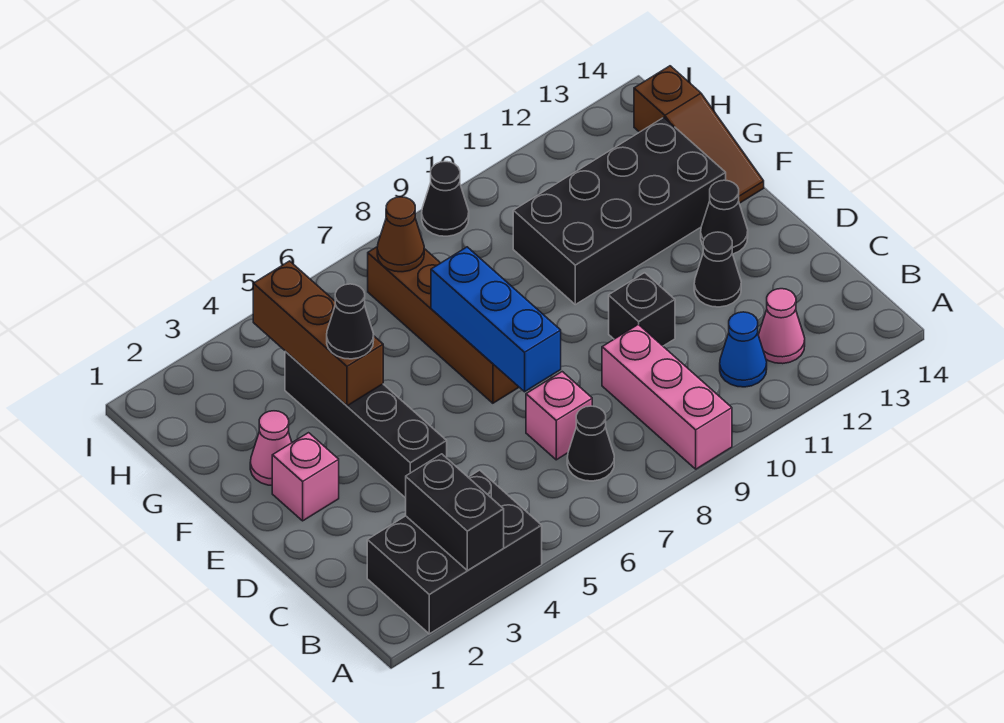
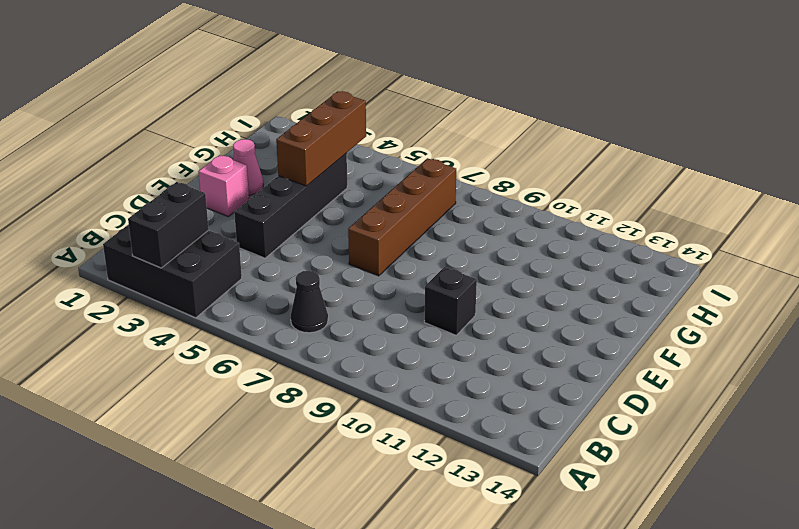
none -> pink brick A9:C9 level 1
none -> blue cone B11 level 1
none -> pink cone B12 level 1

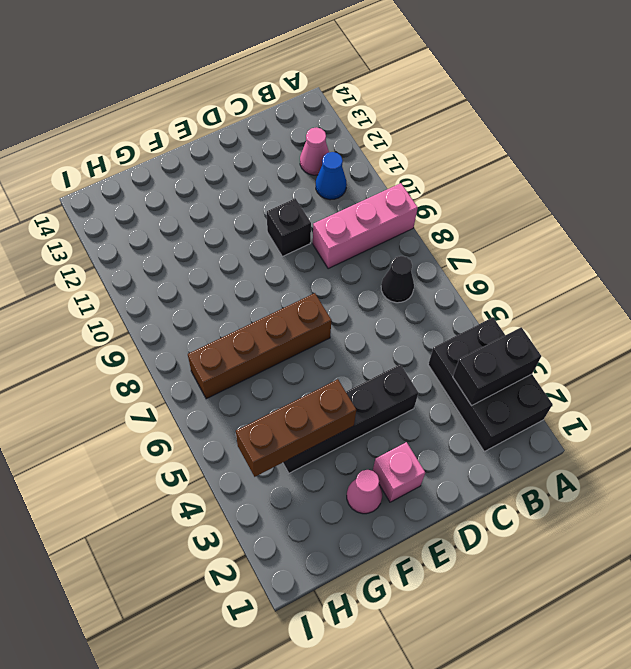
none -> pink brick C7 level 1
none -> black cone D12 level 1
none -> black cone E13 level 1

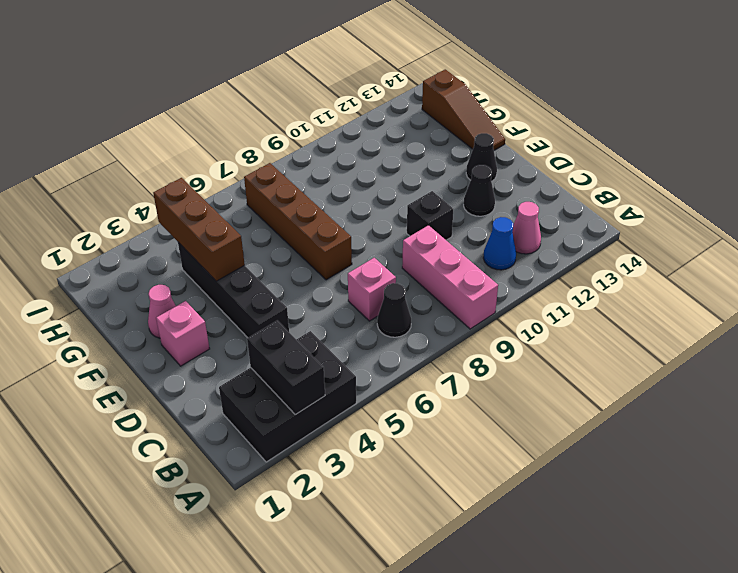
none -> black brick F10:G13 level 1
none -> black cone I9 level 1
none -> blue brick D7:F7 level 2

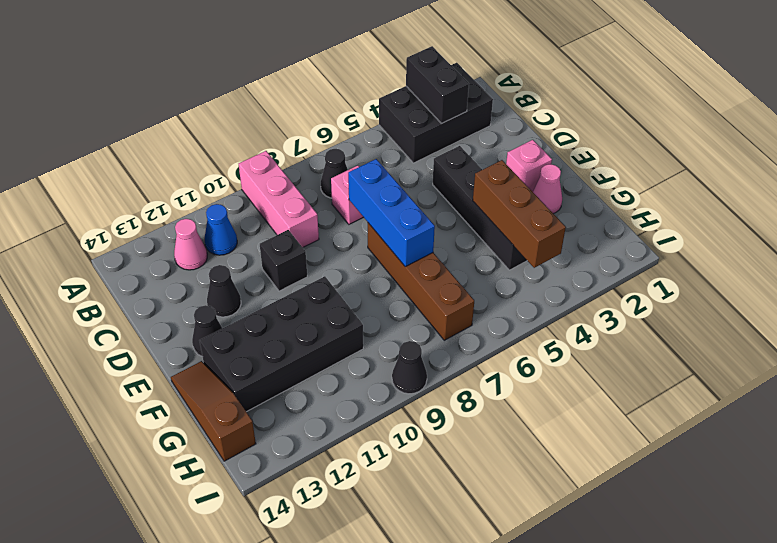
none -> brown cone H7 level 2
none -> black cone F4 level 3

